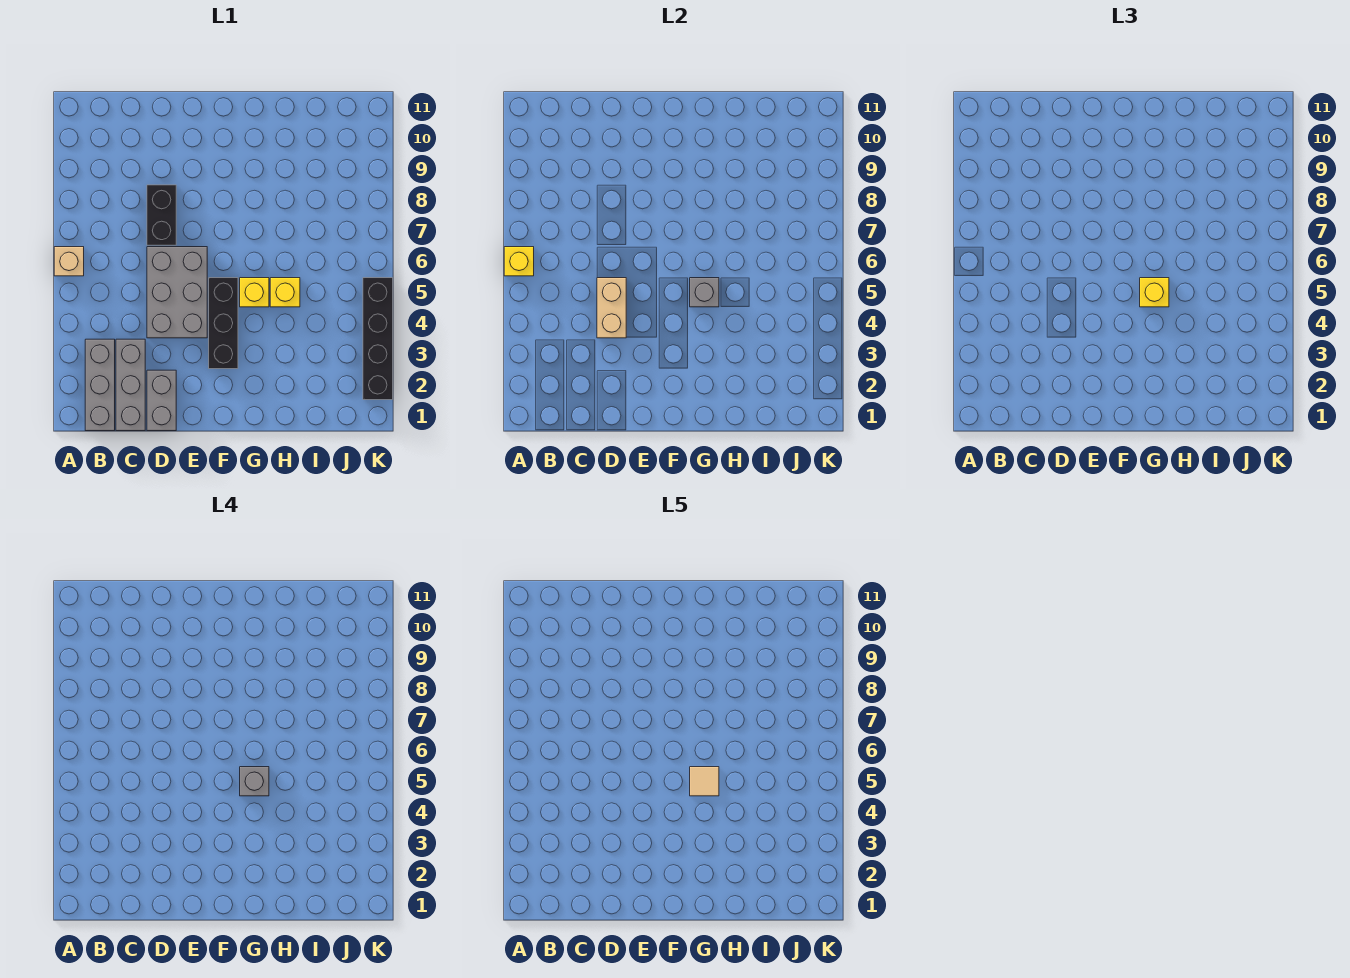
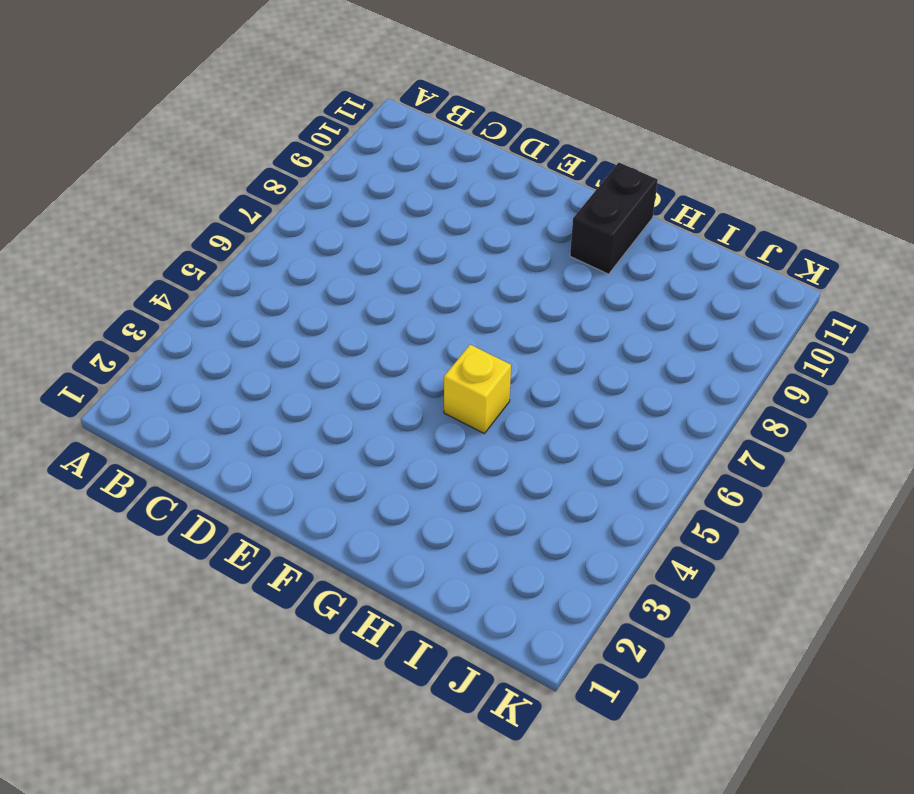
black brick G10:G11 level 1 -> black brick D7:D8 level 1
none -> tan brick A6 level 1
none -> grey brick B1:B3 level 1
none -> grey brick C1:C3 level 1

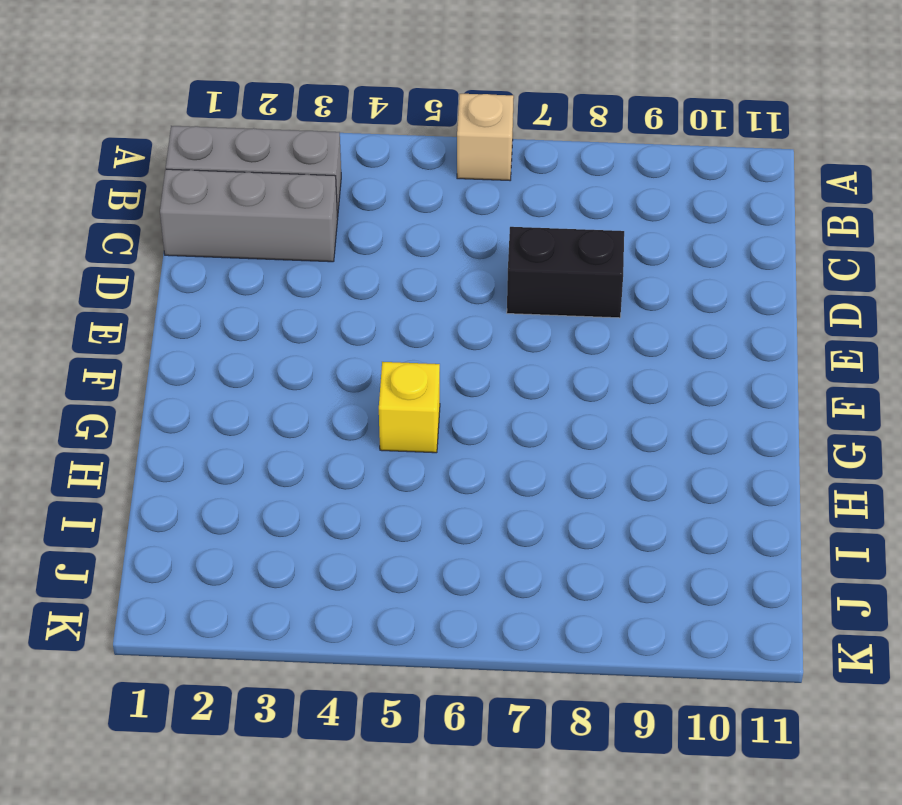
none -> grey brick D1:D2 level 1
none -> grey brick D4:E6 level 1
none -> black brick F3:F5 level 1

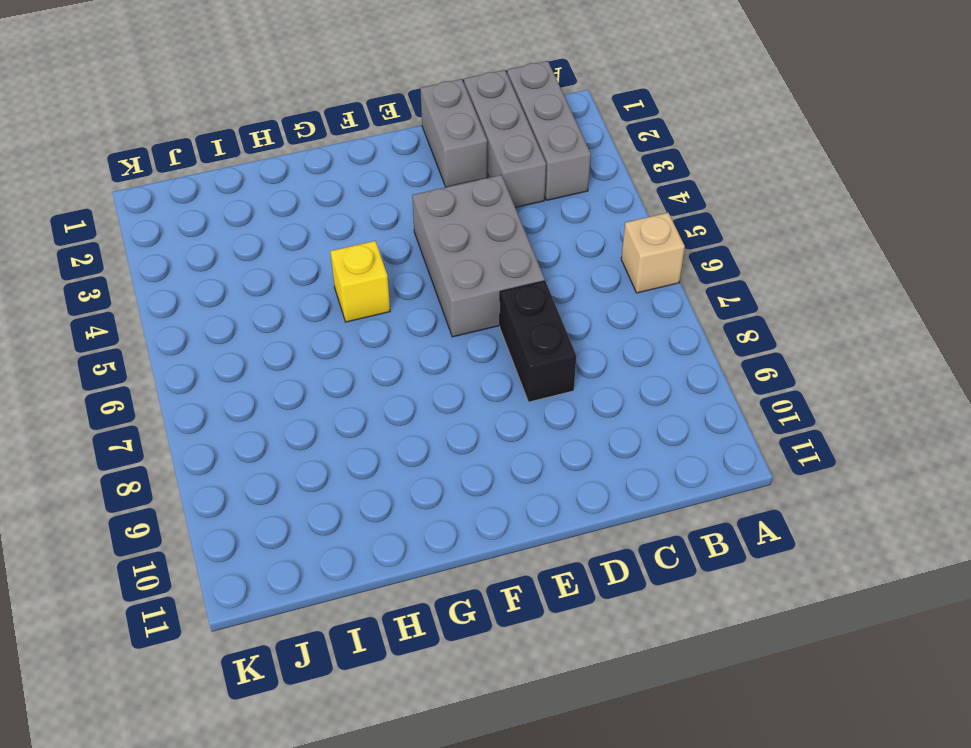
none -> black brick F3:F5 level 1
none -> yellow brick H5 level 1
none -> black brick K2:K5 level 1

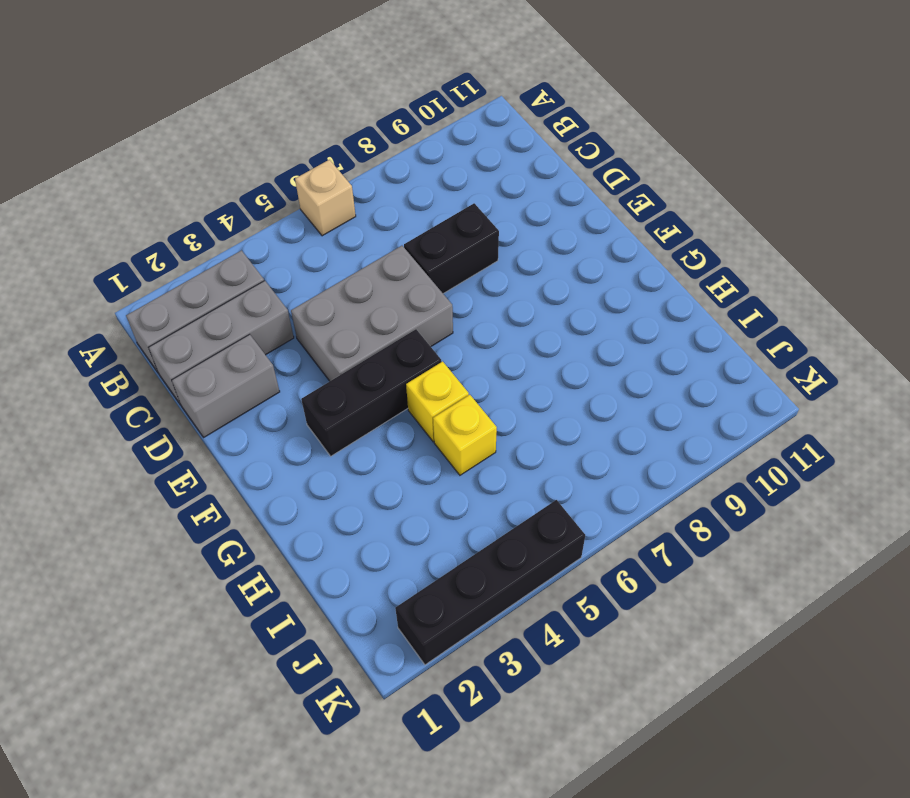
none -> yellow brick A6 level 2
none -> tan brick D4:D5 level 2
none -> grey brick G5 level 2

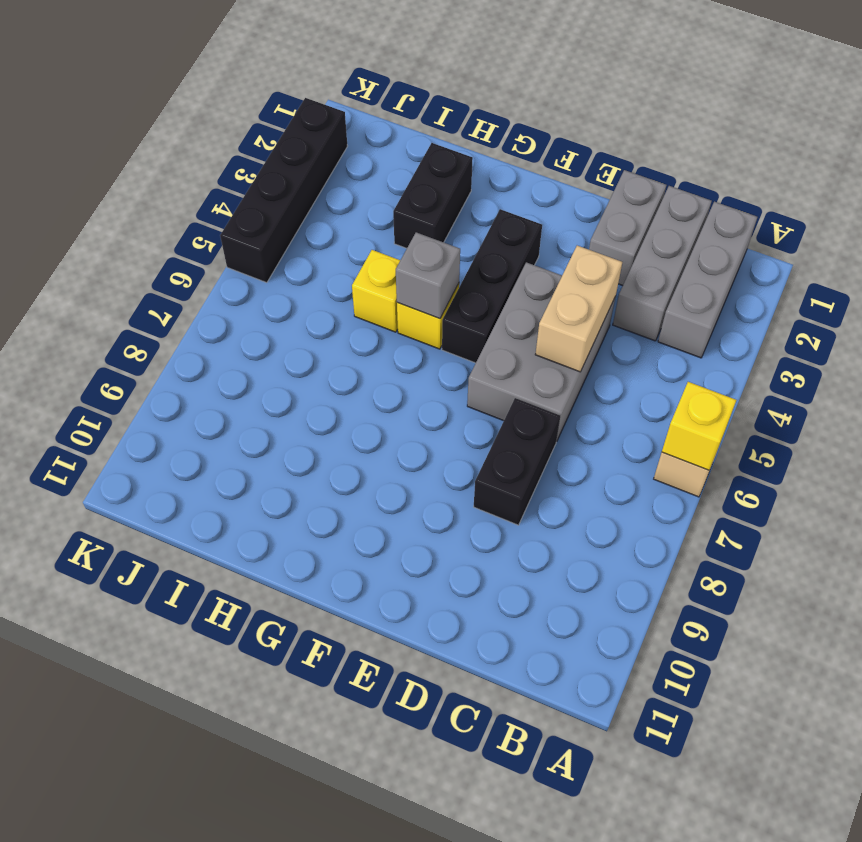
black brick H2:H3 level 1 -> none
none -> yellow brick G5 level 3
none -> grey brick G5 level 4
none -> tan tile G5 level 5

